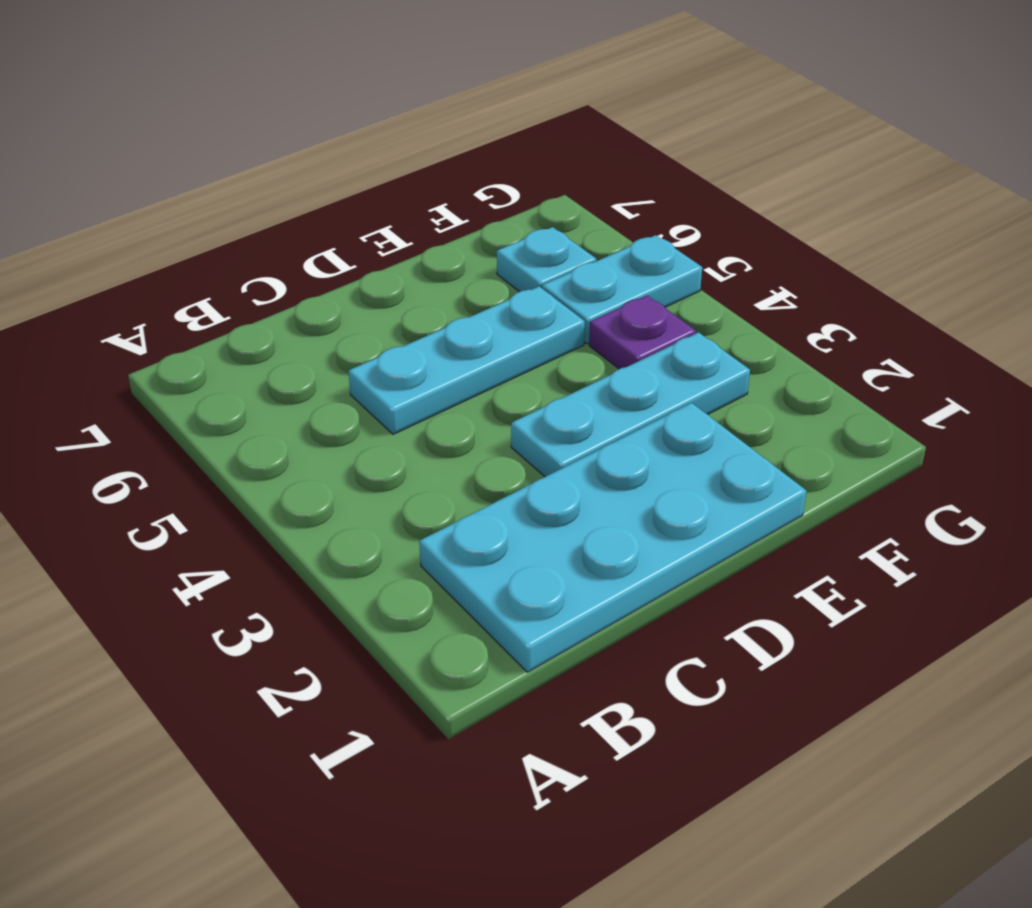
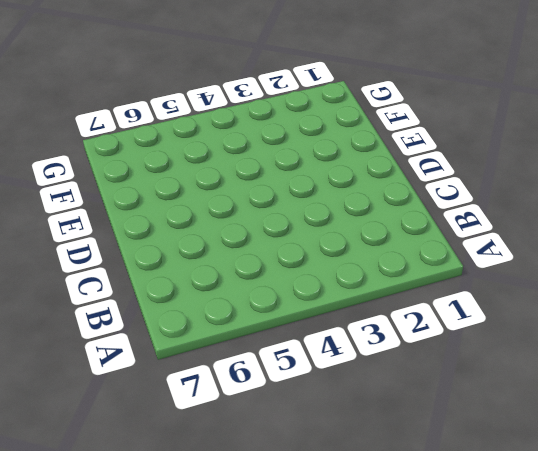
none -> cyan plate B1:E2 level 1
none -> cyan plate C5:E5 level 1

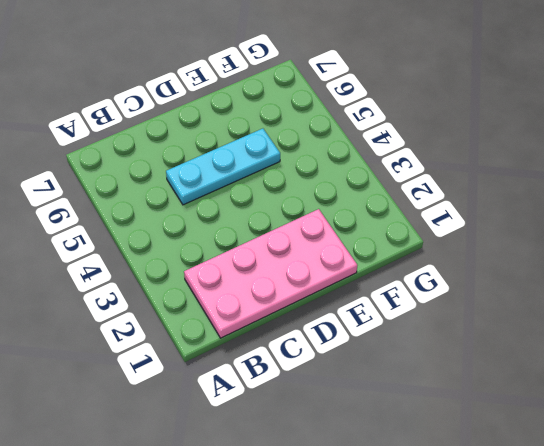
pink plate B1:E2 level 1 -> cyan plate B1:E2 level 1
none -> cyan plate D3:F3 level 1
none -> purple plate F4 level 1

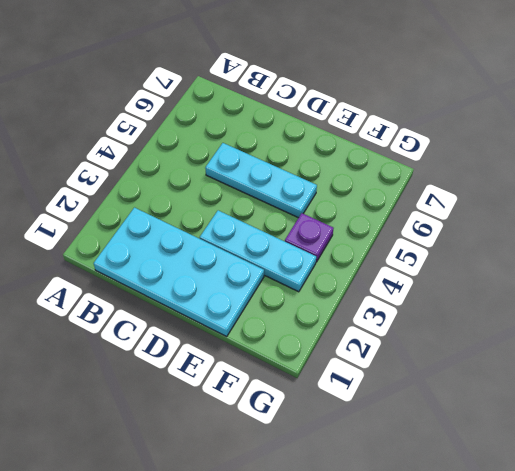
none -> cyan plate F5:G5 level 1
none -> cyan plate F6 level 1

